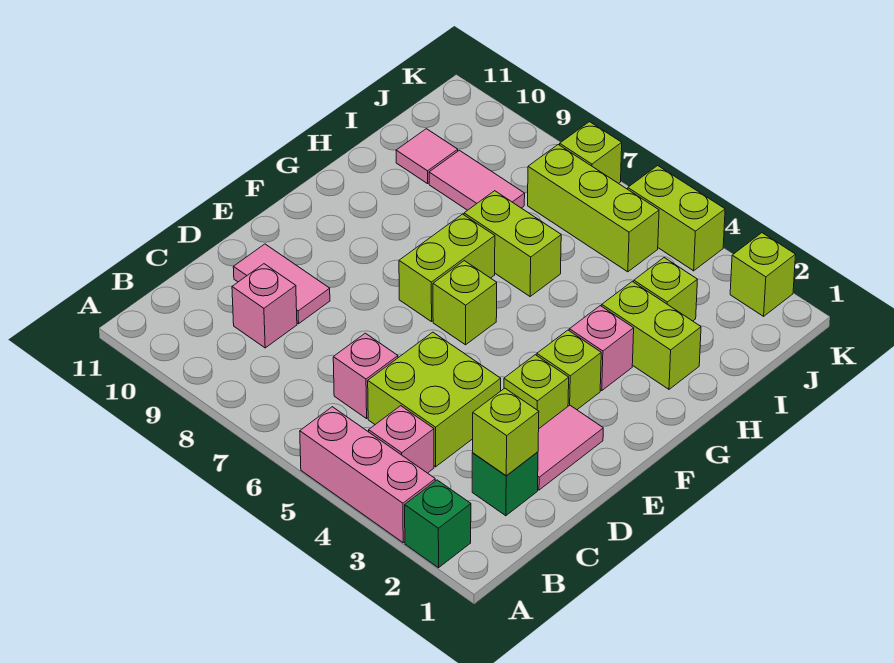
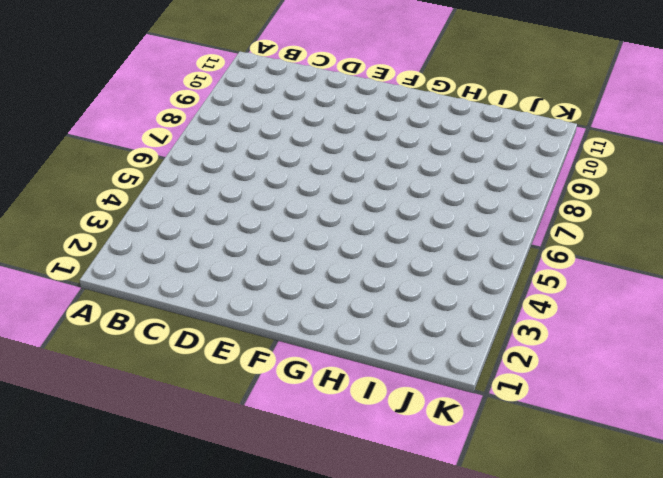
none -> green brick A2 level 1
none -> pink brick A3:A5 level 1
none -> pink brick B4 level 1

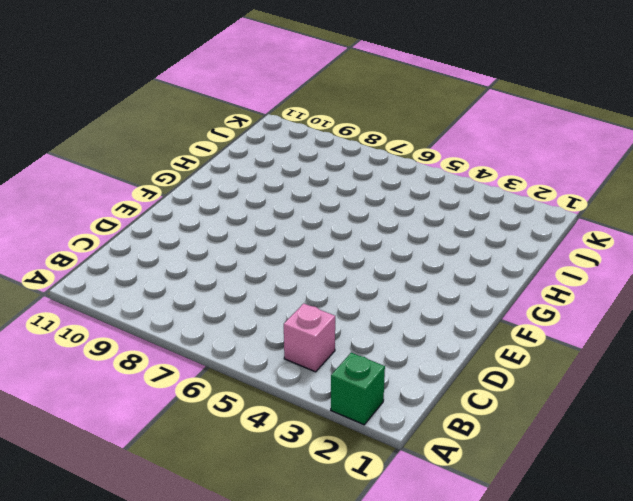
none -> pink brick A3:A5 level 1
none -> green brick C2 level 1
none -> lime brick C4:D5 level 1

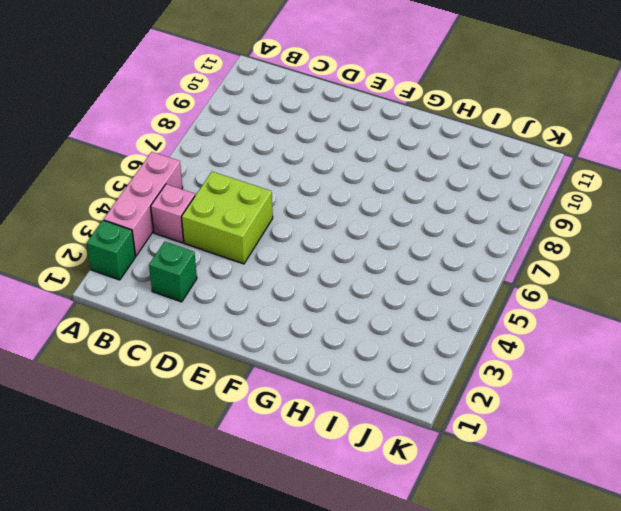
none -> pink brick C6 level 1
none -> pink brick C9 level 1
none -> pink tile D2:E2 level 1

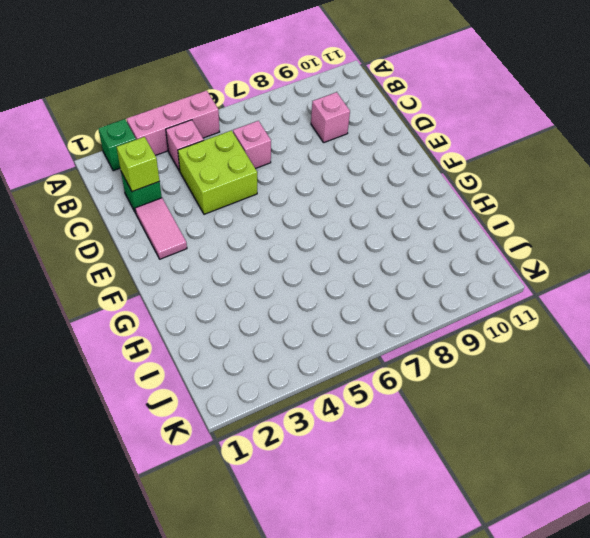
none -> pink tile D9:D10 level 1
none -> lime brick E3 level 1
none -> lime brick F3 level 1

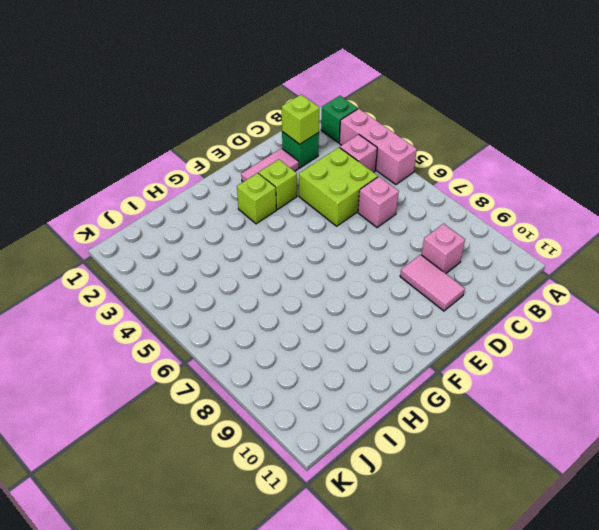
none -> lime brick F6 level 1
none -> lime brick F7:G7 level 1
none -> pink brick G3 level 1

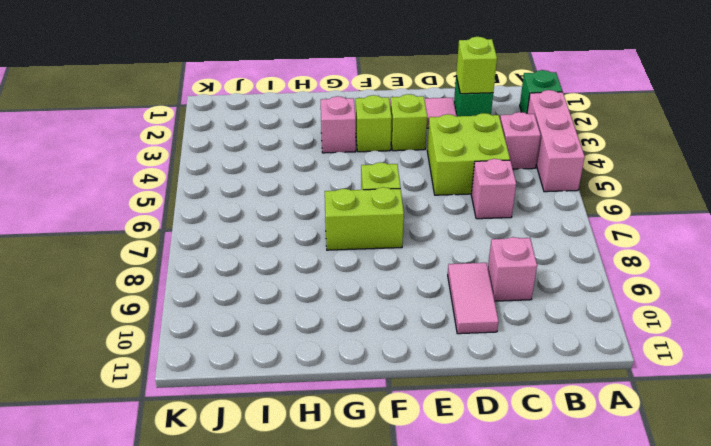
none -> lime brick H2:H3 level 1
none -> lime brick H6:H7 level 1
none -> lime brick I3 level 1

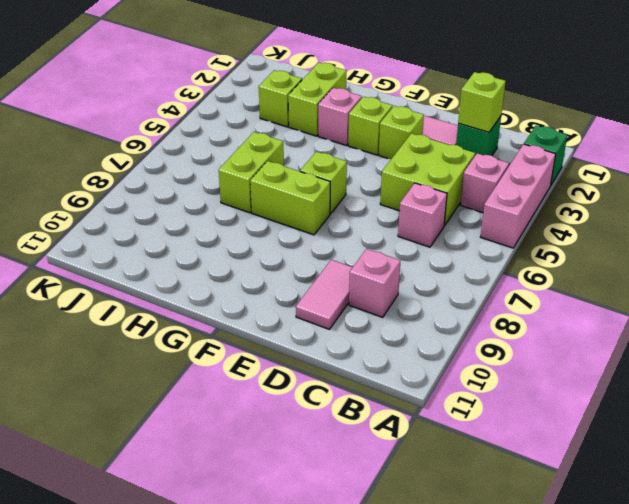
none -> pink tile I8:I9 level 1
none -> pink tile I10 level 1
none -> lime brick J5:J7 level 1

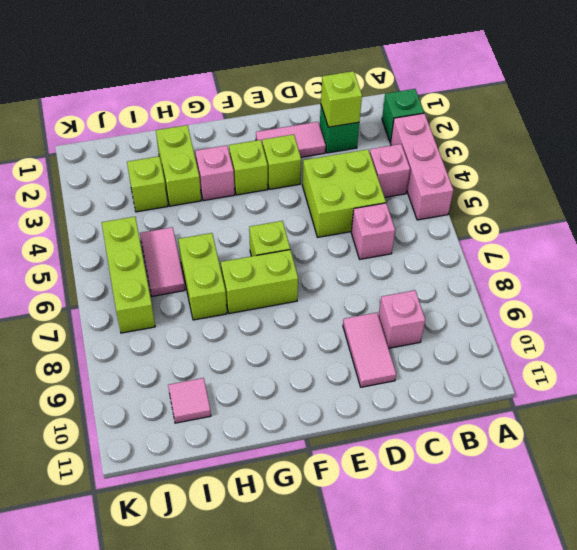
pink tile I5:I6 level 1 -> pink tile I8:I9 level 1
none -> lime brick K2 level 1
none -> lime brick K4:K5 level 1
none -> lime brick K7 level 1

